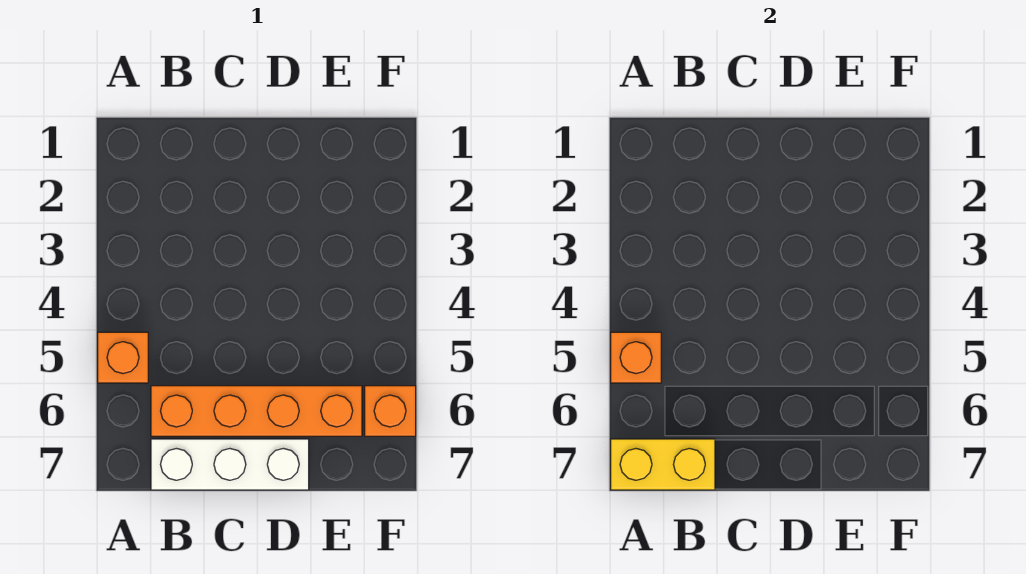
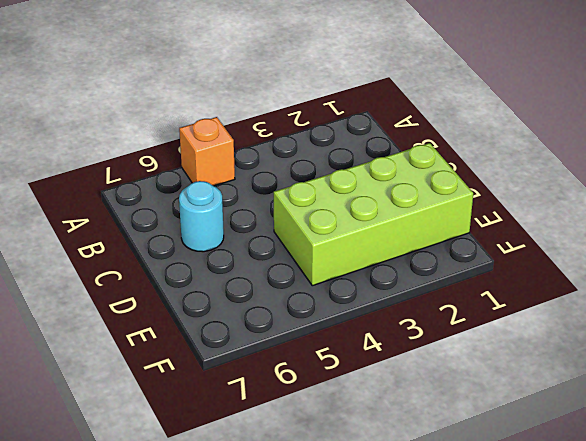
cyan round brick C6 level 1 -> orange brick B6:E6 level 1
lime brick D1:E4 level 1 -> none
none -> white brick B7:D7 level 1
none -> orange brick F6 level 1

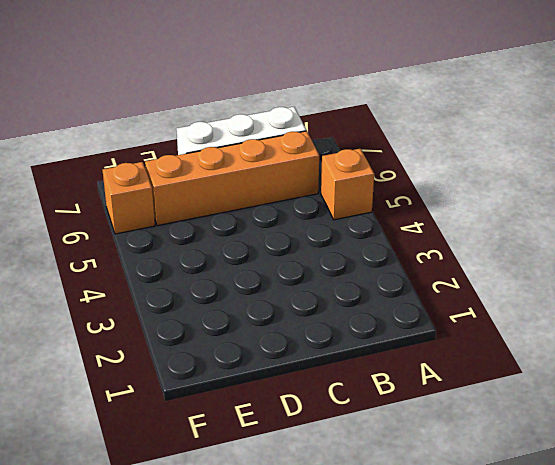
none -> orange brick A5 level 2
none -> yellow brick A7:B7 level 2

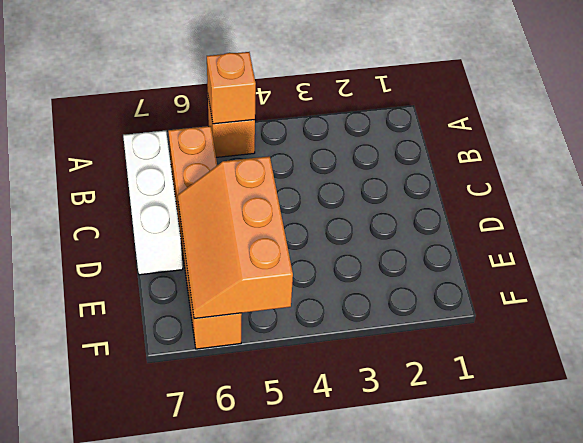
orange slope D5:F6 level 2 top 5 -> none
none -> yellow brick A7:B7 level 2

